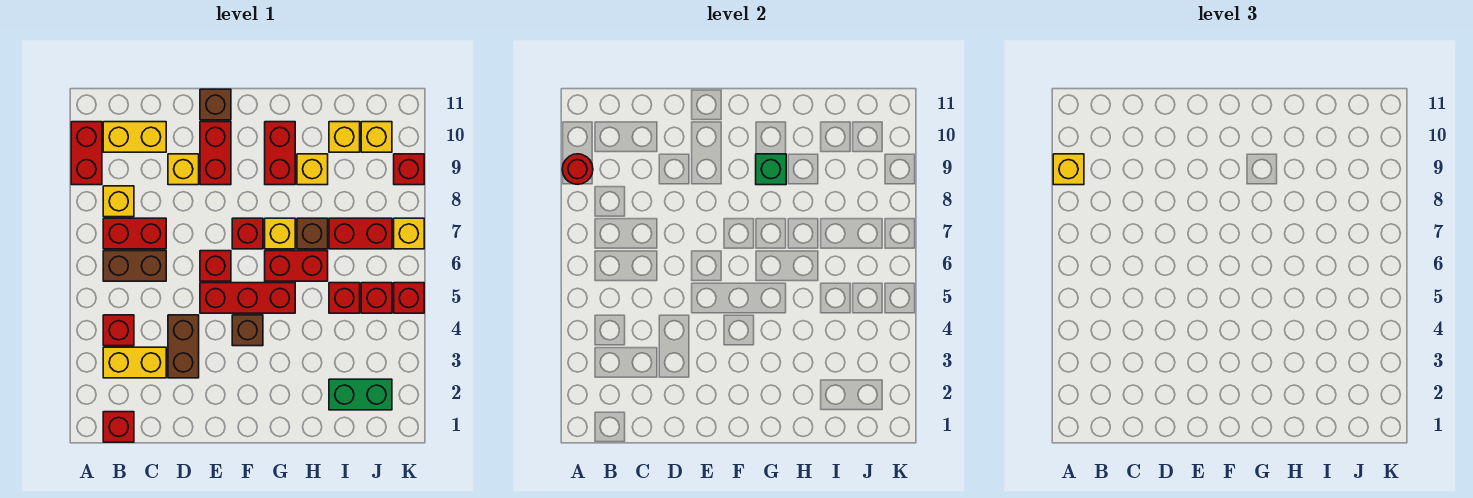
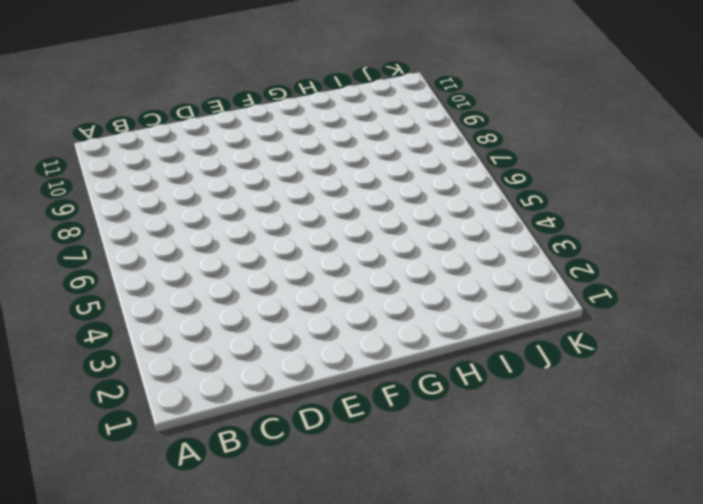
none -> red brick A9:A10 level 1
none -> red brick B1 level 1
none -> yellow brick B3:C3 level 1
none -> red brick B4 level 1

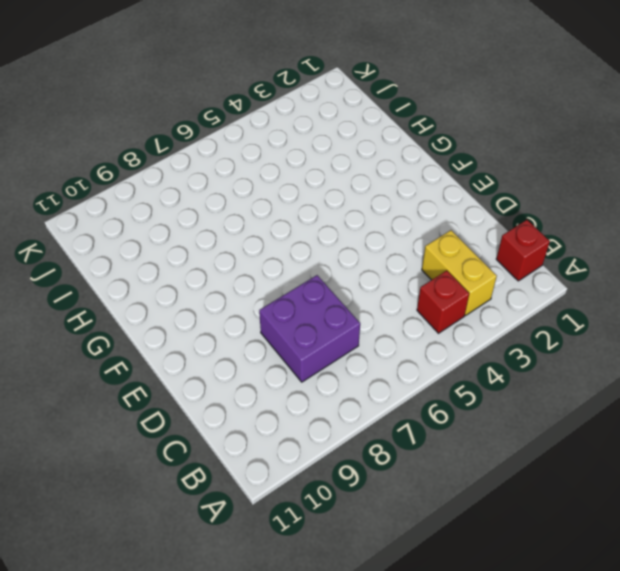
purple brick C7:D8 level 1 -> red brick B7:C7 level 1
none -> red brick A9:A10 level 1
none -> brown brick B6:C6 level 1
none -> yellow brick B8 level 1
none -> yellow brick B10:C10 level 1

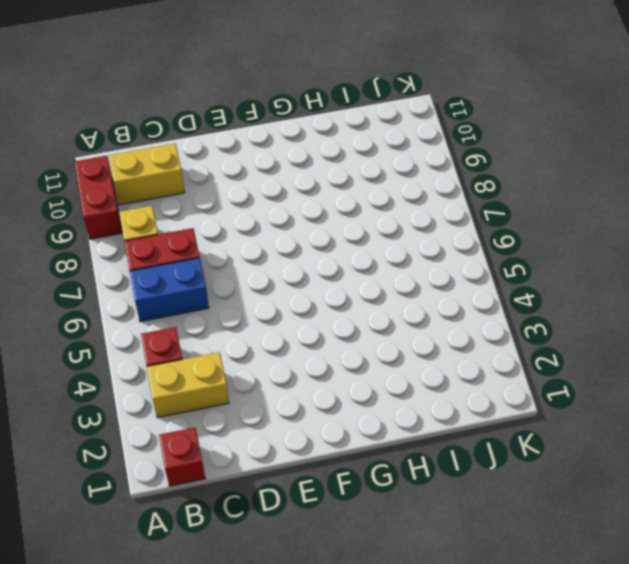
blue brick B6:C6 level 1 -> brown brick B6:C6 level 1
none -> brown brick D3:D4 level 1
none -> yellow brick D9 level 1
none -> red brick E5:G5 level 1
none -> red brick E6 level 1

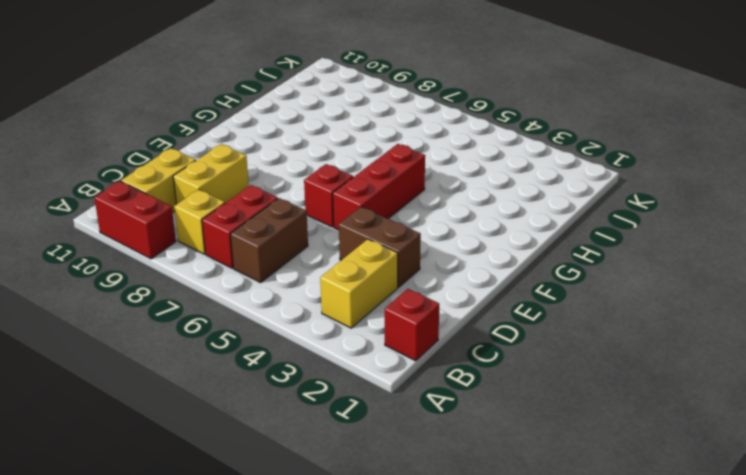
yellow brick C9:D9 level 1 -> yellow brick D9 level 1
none -> red brick B4 level 1
none -> red brick E9:E10 level 1
none -> brown brick E11 level 1
none -> brown brick F4 level 1

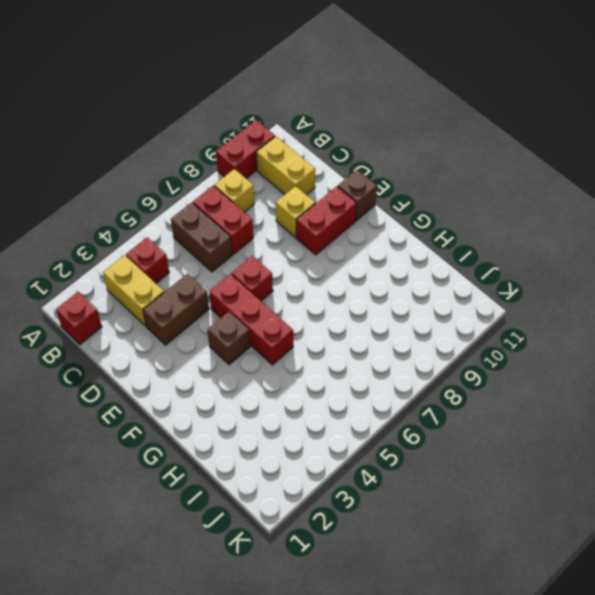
none -> red brick F7 level 1
none -> red brick G6:H6 level 1
none -> yellow brick G7 level 1
none -> red brick G9:G10 level 1

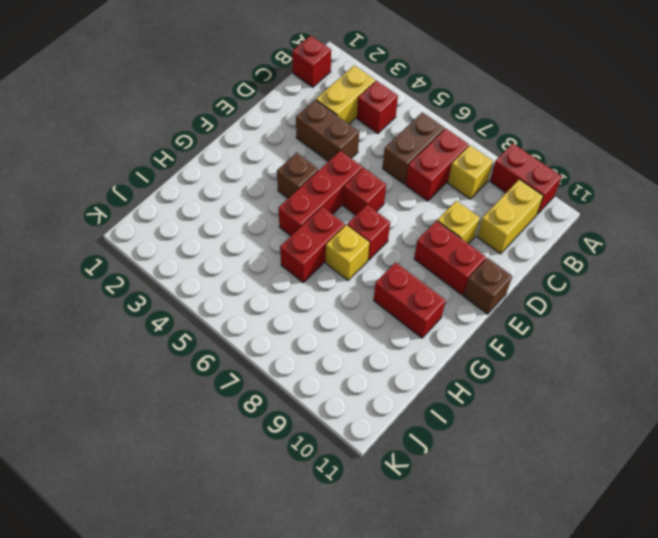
none -> brown brick H7 level 1
none -> yellow brick H9 level 1
none -> green brick I2:J2 level 1
none -> red brick I5 level 1

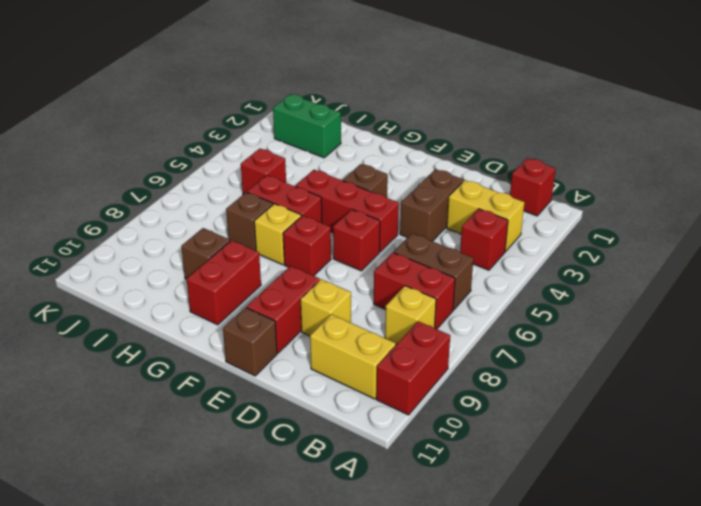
brown brick H9 level 1 -> yellow brick H9 level 1
none -> red brick I7:J7 level 1
none -> yellow brick I10 level 1
none -> red brick J5 level 1
none -> yellow brick J10 level 1

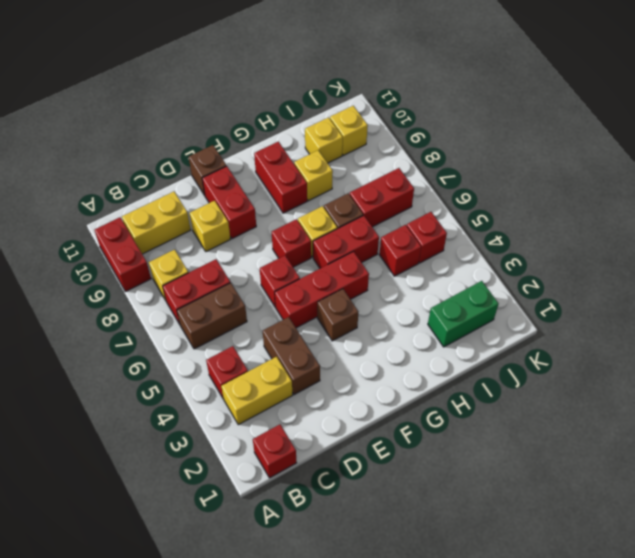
none -> red brick K5 level 1
none -> yellow brick K7 level 1
none -> red brick K9 level 1
none -> red round brick A9 level 2

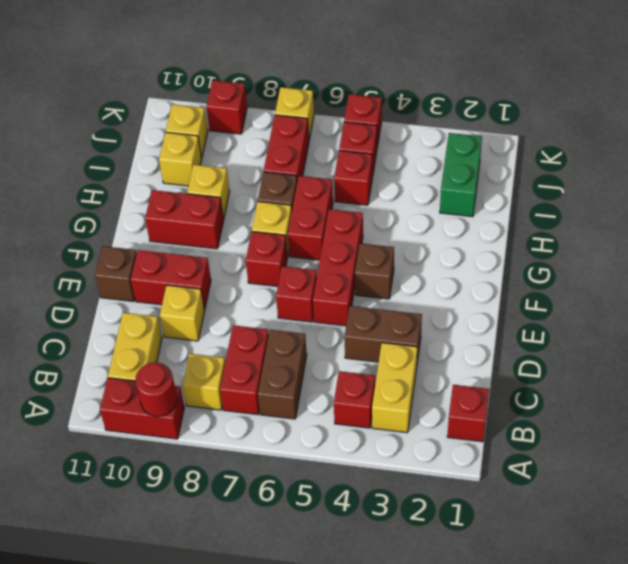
none -> green brick G9 level 2
none -> yellow brick A9 level 3

